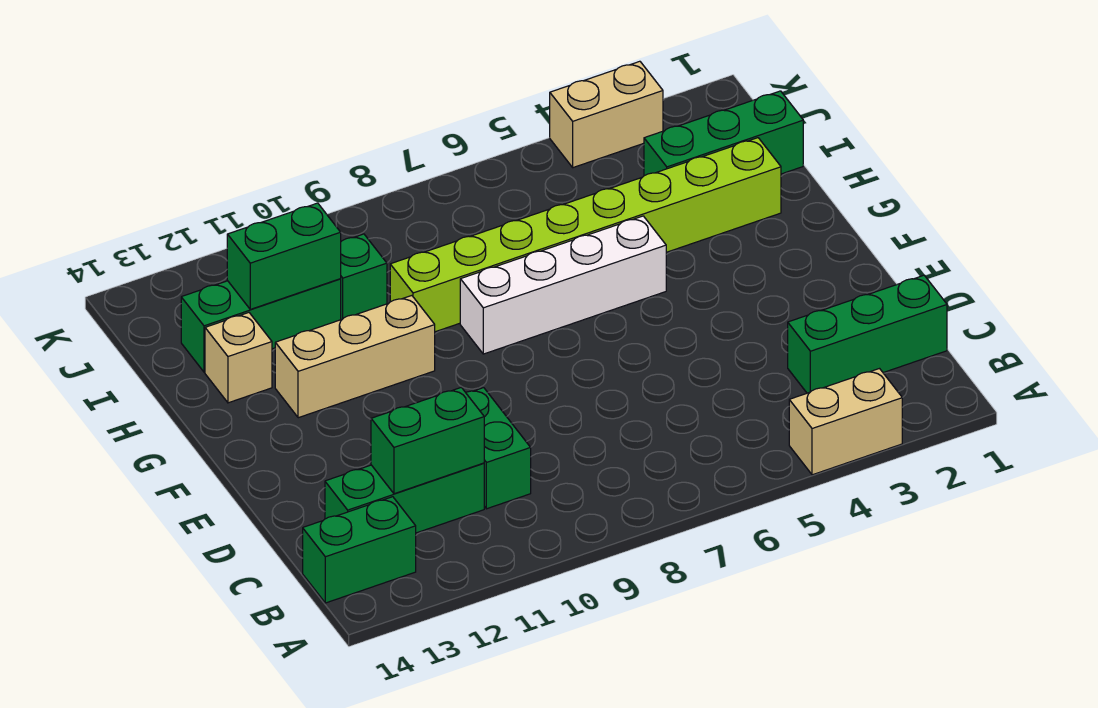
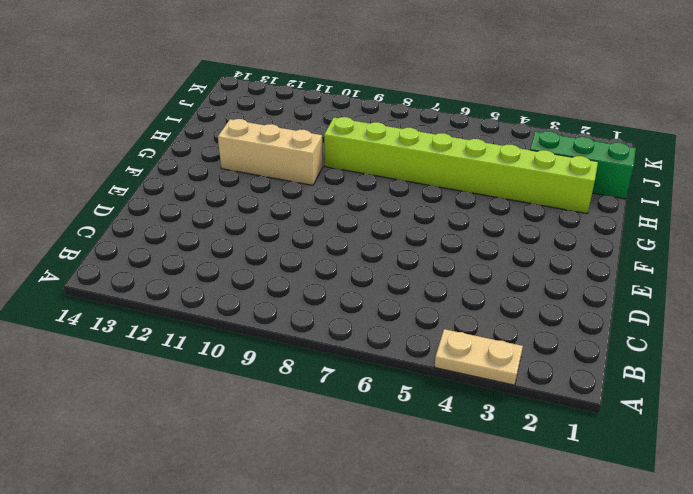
tan plate A3:A4 level 1 -> tan brick A3:A4 level 1
none -> green brick B13:B14 level 1
none -> green brick C1:C3 level 1
none -> green brick C10:D10 level 1

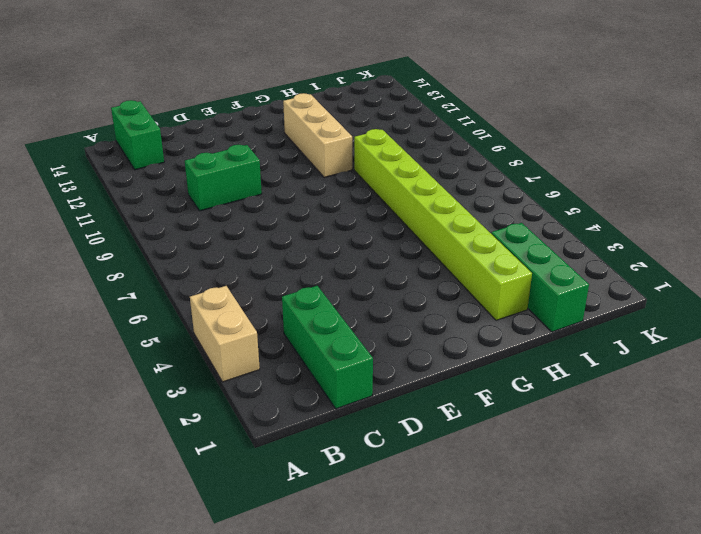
none -> green brick C11:C13 level 1
none -> white brick G5:G8 level 1
none -> tan brick H13 level 1

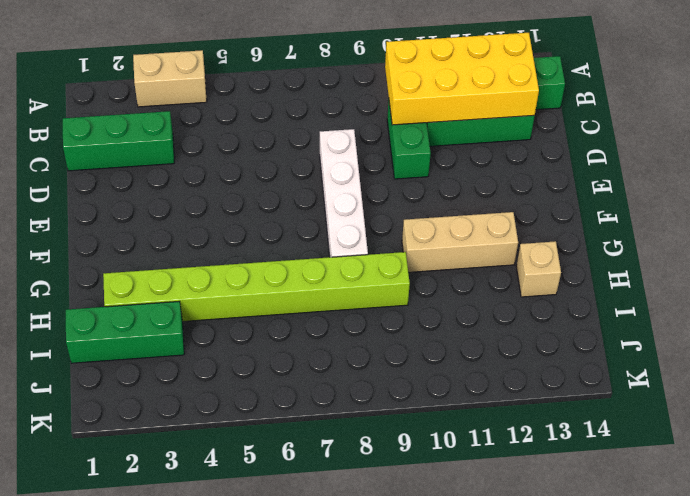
yellow brick B10:C13 level 2 -> green brick C11:C12 level 2
white brick D8:G8 level 1 -> white brick G5:G8 level 1
none -> green brick I10 level 1
none -> green brick I11:I13 level 1
none -> tan brick K3:K4 level 1

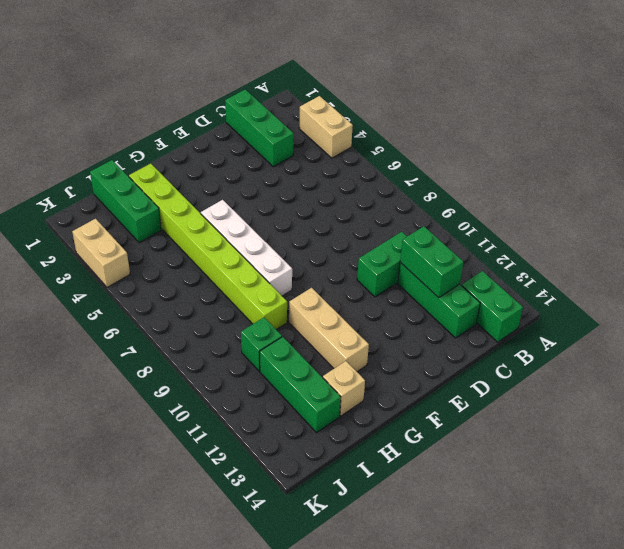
none -> green brick I11:I12 level 2

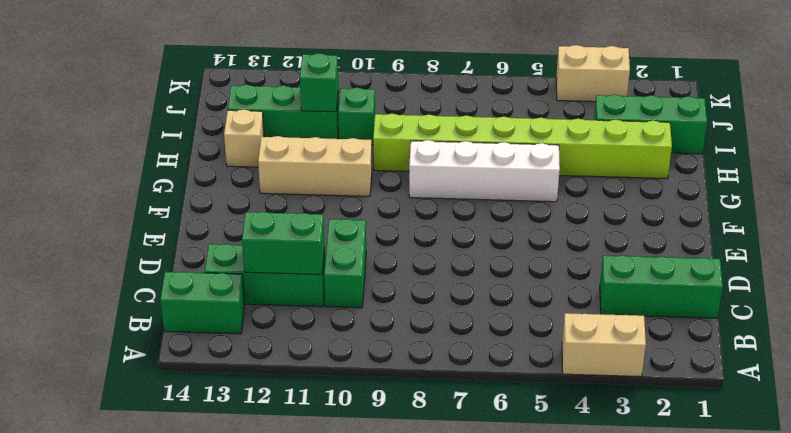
green brick I11 level 2 -> green brick I11:I12 level 2

